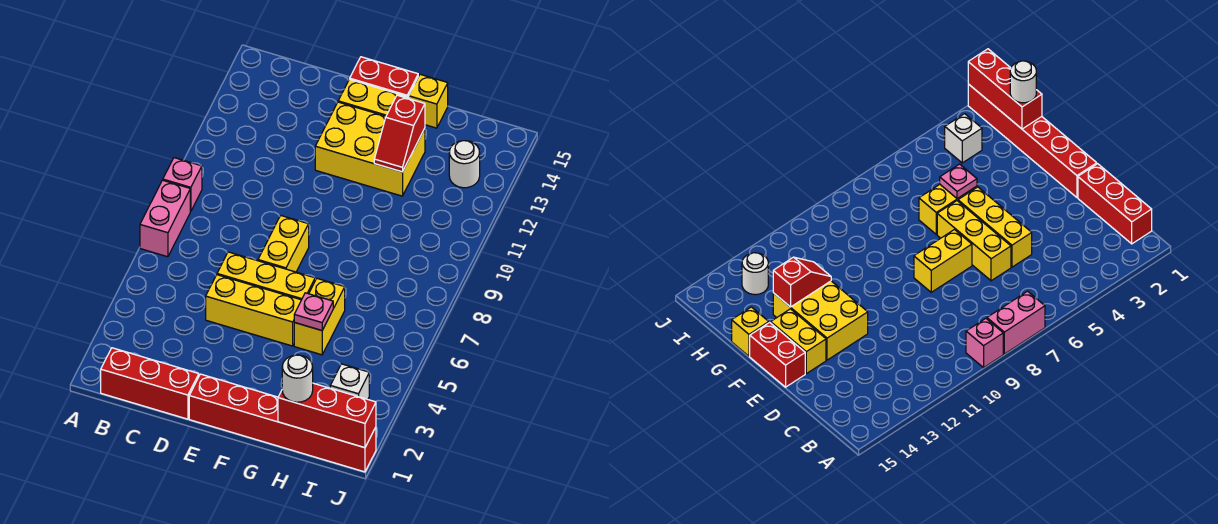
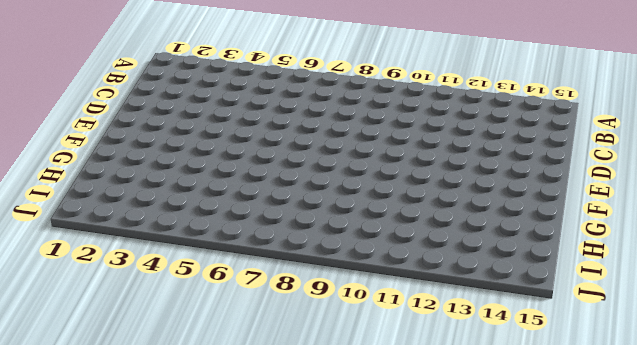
none -> pink brick A7:A8 level 1
none -> pink brick A9 level 1
none -> red brick B1:D1 level 1

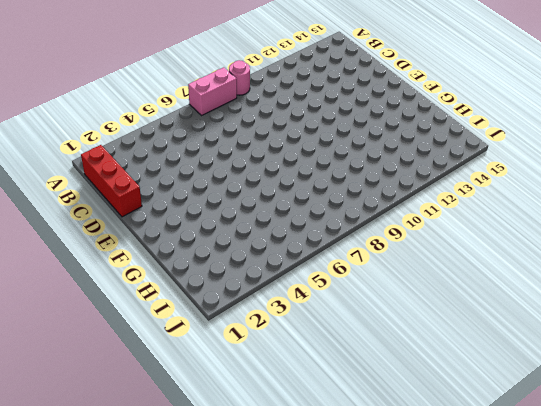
pink round brick A9 level 1 -> pink brick A9 level 1
none -> yellow brick D5:F5 level 1
none -> yellow brick D6:F6 level 1
none -> red brick E1:J1 level 1

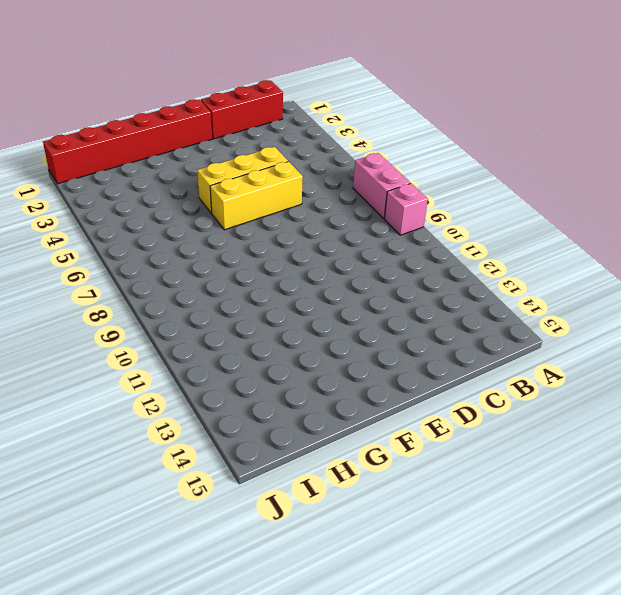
none -> yellow brick E7:E8 level 1
none -> yellow brick E12:G13 level 1
none -> yellow brick E14:F14 level 1

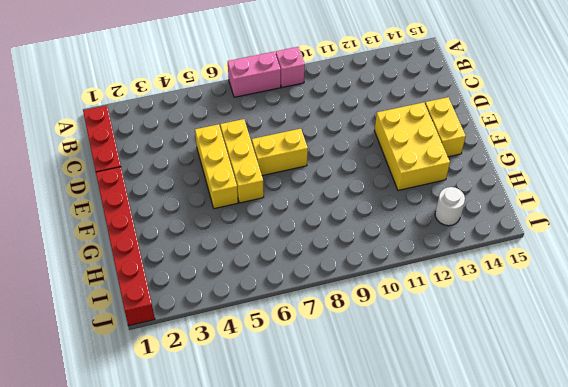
none -> red brick E15:F15 level 1
none -> yellow brick G5:G6 level 1
none -> yellow brick G15 level 1

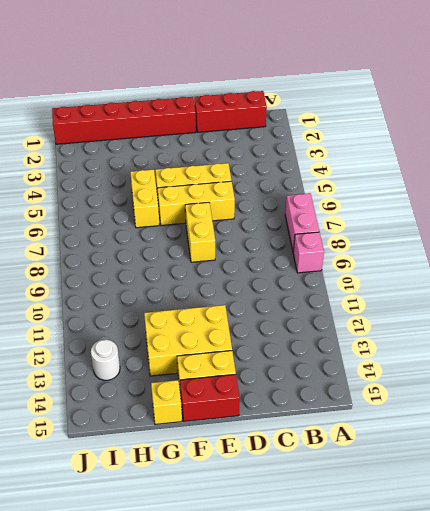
none -> white brick I3 level 1
none -> pink plate G5 level 2
none -> red slope G12:G13 level 2 top 13

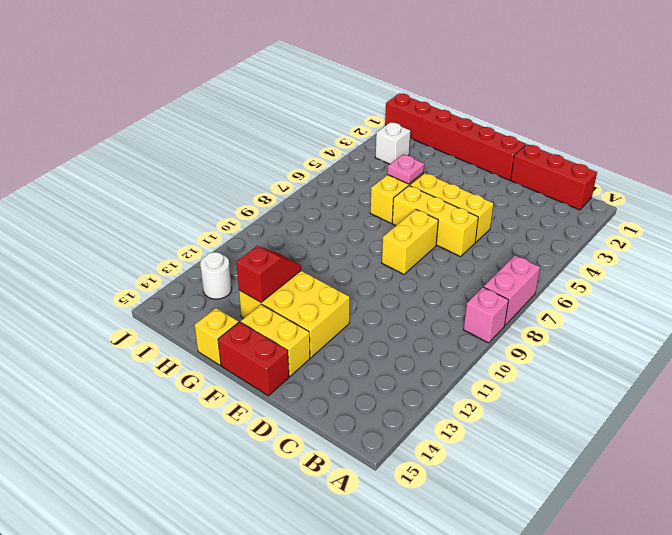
none -> red brick H1:J1 level 2
none -> white round brick H1 level 3

